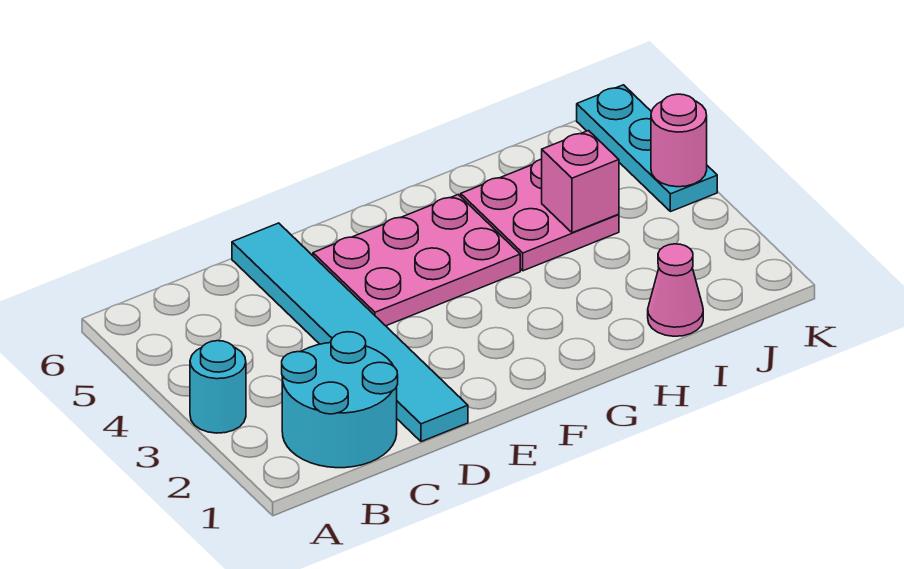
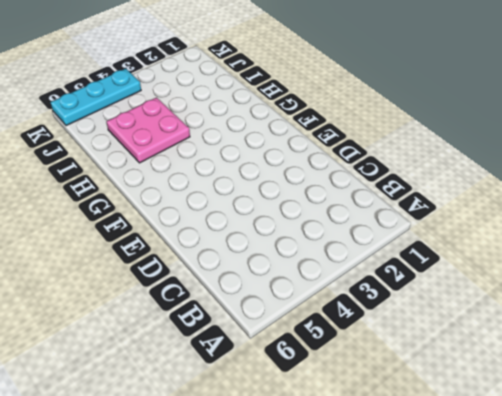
none -> cyan round brick A3 level 1
none -> cyan round brick B1:C2 level 1

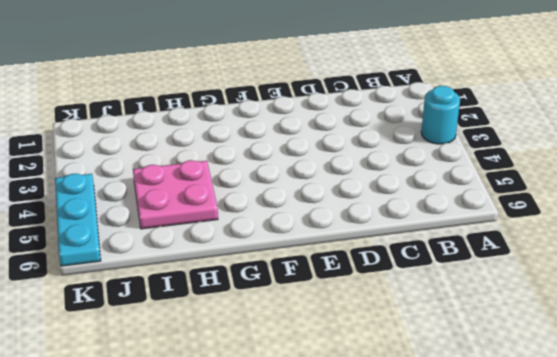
none -> cyan round brick B1:C2 level 1
none -> cyan tile D1:D6 level 1

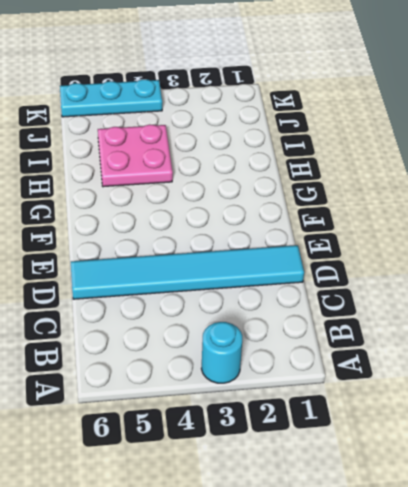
none -> cyan round brick B1:C2 level 1
none -> pink plate E4:G5 level 1

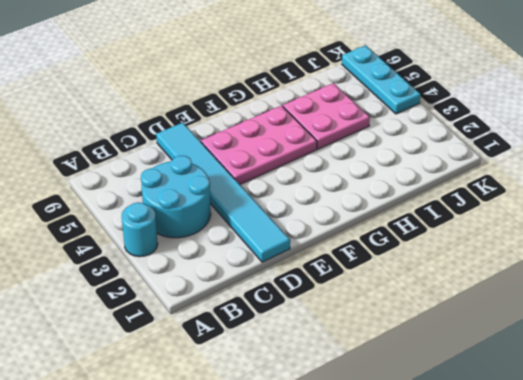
cyan round brick B3:C4 level 1 -> cyan round brick B1:C2 level 1
none -> pink cone I1 level 1
none -> pink brick I4 level 2

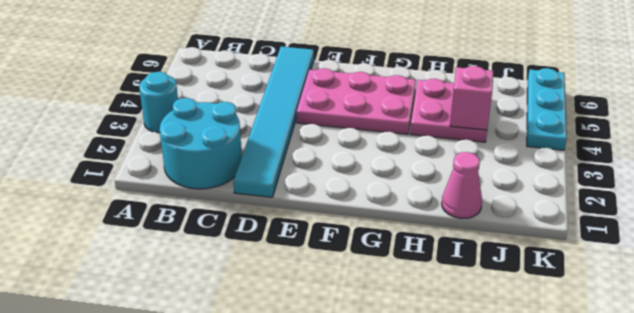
none -> pink round brick K4 level 2

